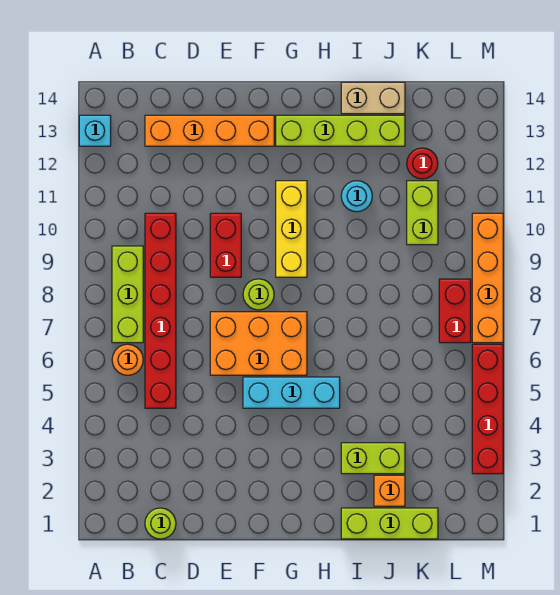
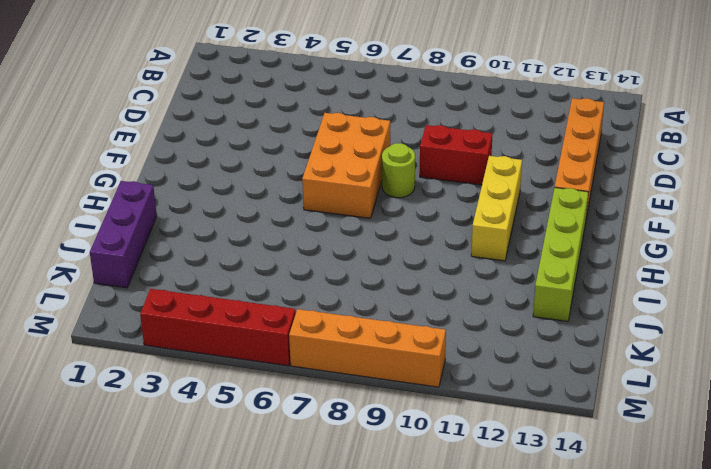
yellow brick F11:H11 level 1 -> yellow brick G9:G11 level 1
purple brick I1:K1 level 1 -> lime brick I1:K1 level 1
none -> cyan brick A13 level 1
none -> orange round brick B6 level 1
none -> lime brick B7:B9 level 1

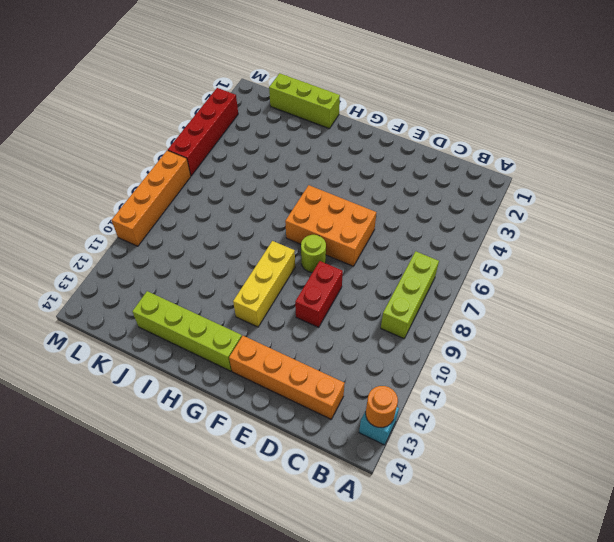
orange round brick A13 level 2 -> orange round brick B6 level 1
none -> lime round brick C1 level 1
none -> red brick C5:C10 level 1
none -> cyan brick F5:H5 level 1

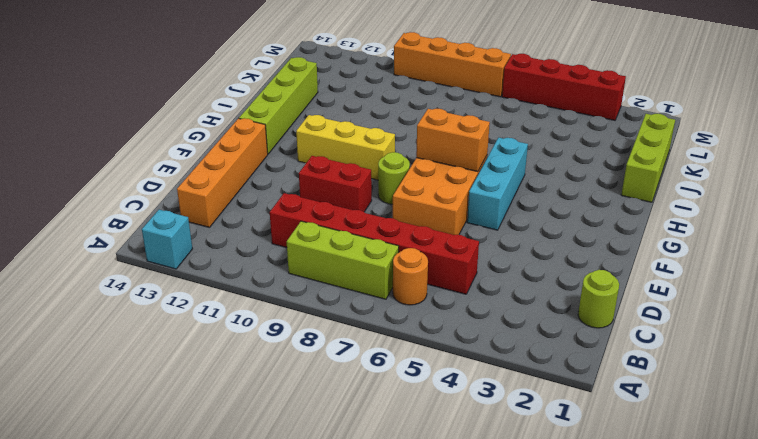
orange brick G6:G7 level 2 -> none
none -> lime brick I3:J3 level 1
none -> cyan round brick I11 level 1
none -> tan brick I14:J14 level 1

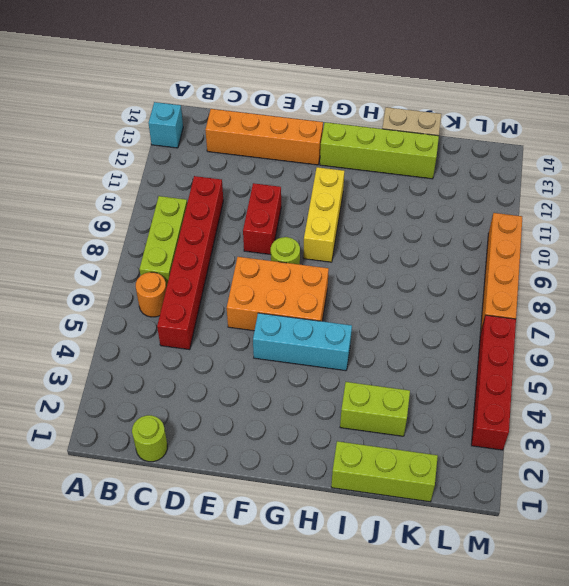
none -> cyan round brick I11 level 1
none -> orange brick J2 level 1
none -> lime brick K10:K11 level 1

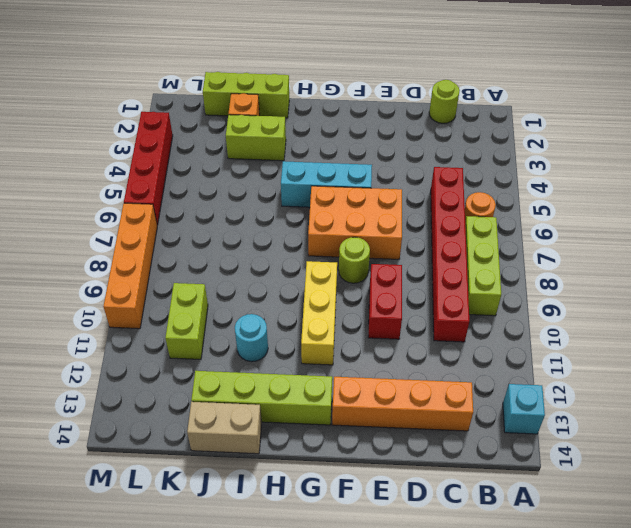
none -> red round brick K12 level 1
none -> red brick L7:L8 level 1

